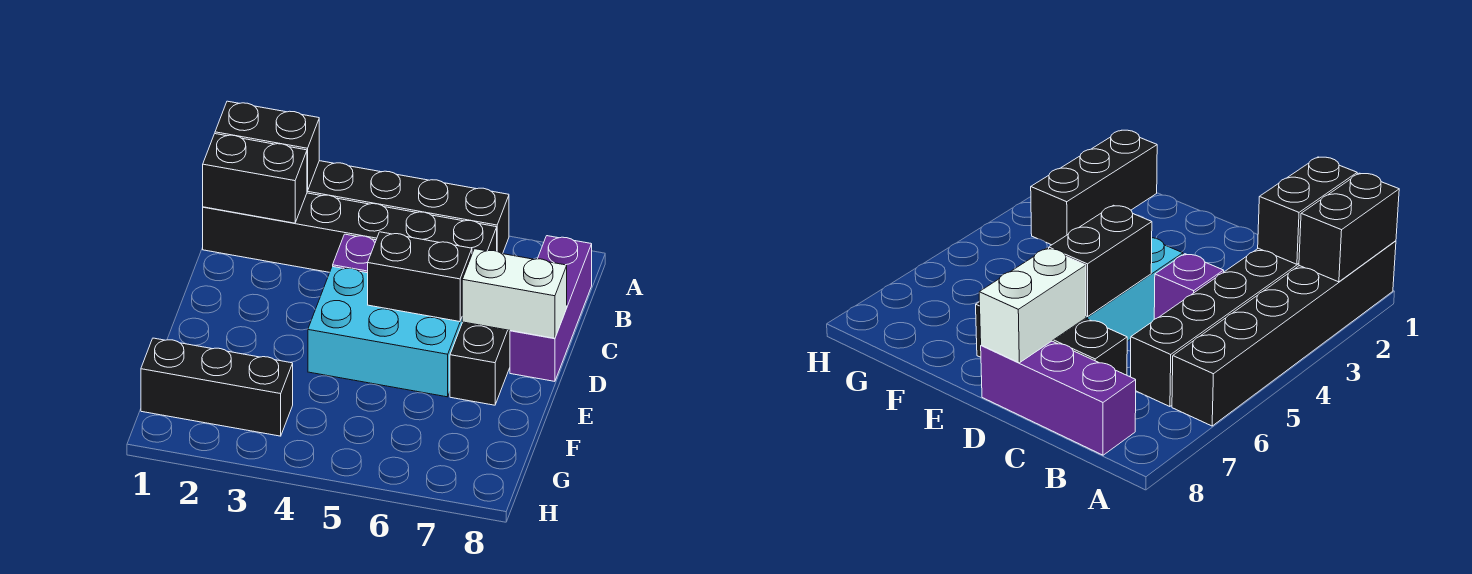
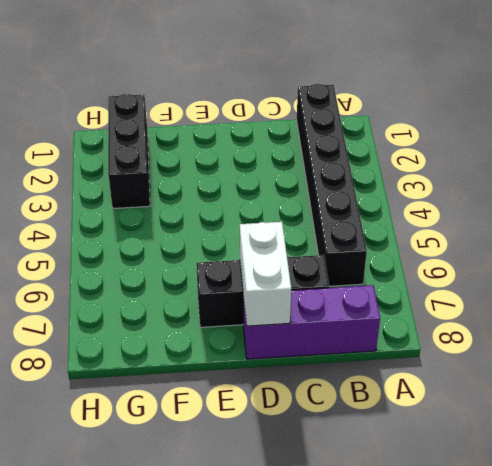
none -> black brick A1:A6 level 1
none -> purple brick C4 level 1

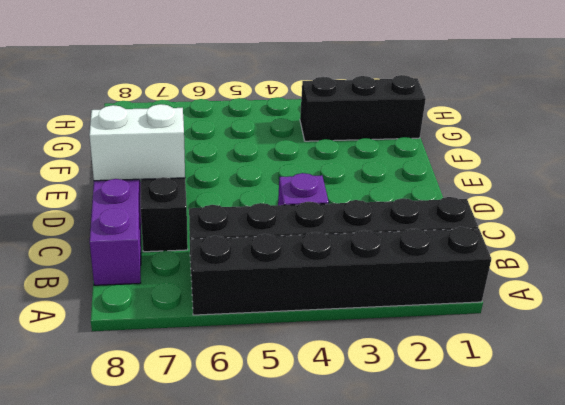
none -> cyan brick D4:E6 level 1
none -> black brick A1:A2 level 2

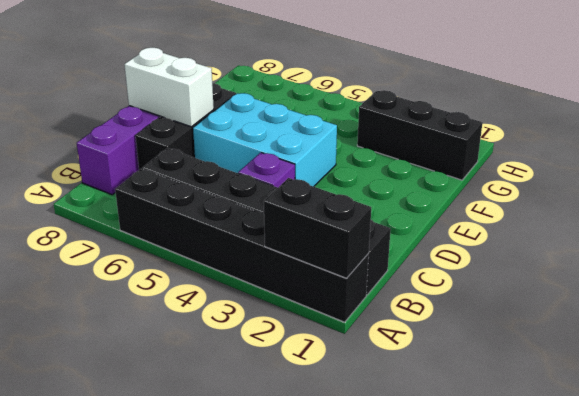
none -> black brick B1:B2 level 2
none -> black brick D5:D6 level 2

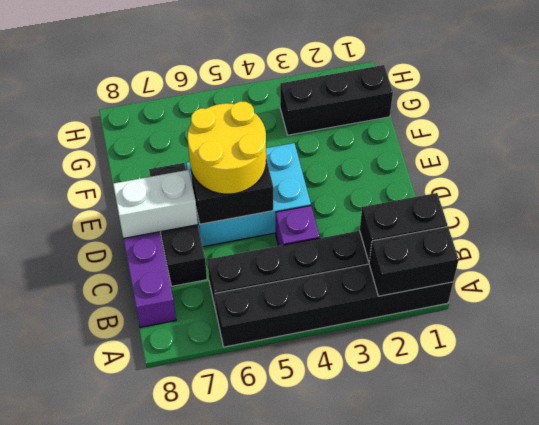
yellow round brick D5:E6 level 3 -> none

